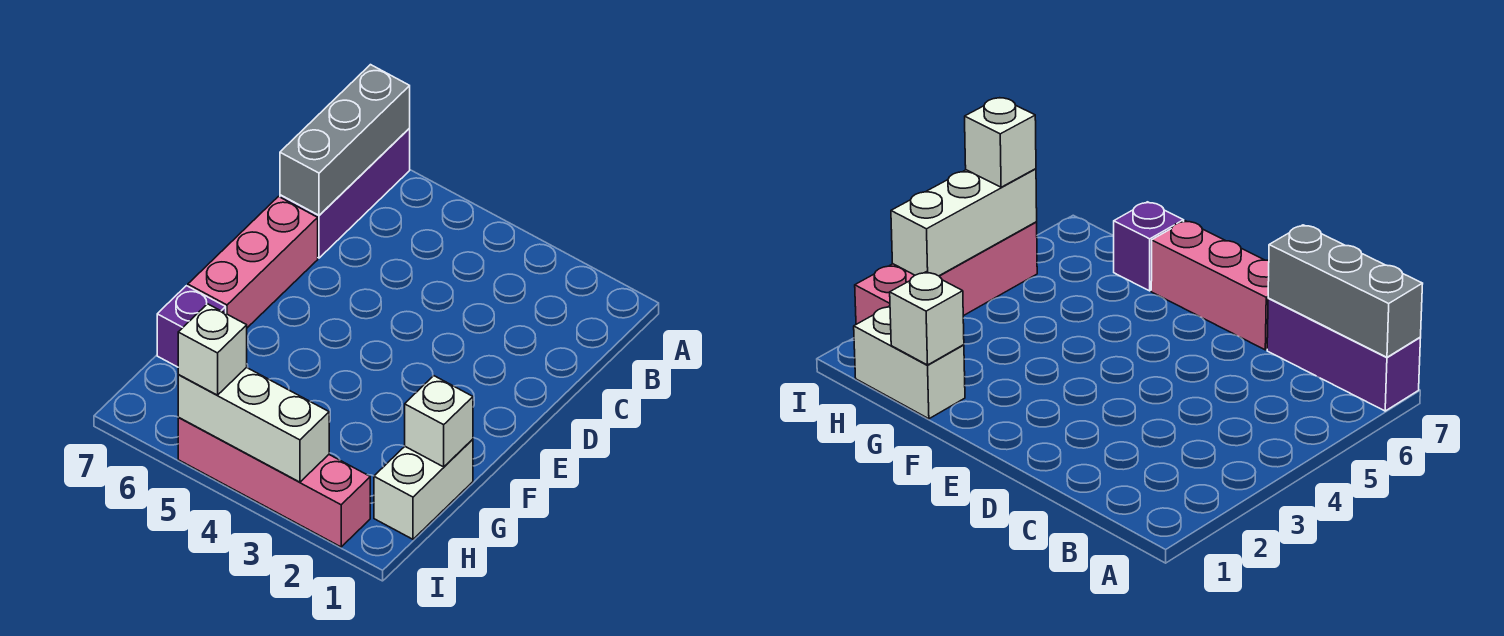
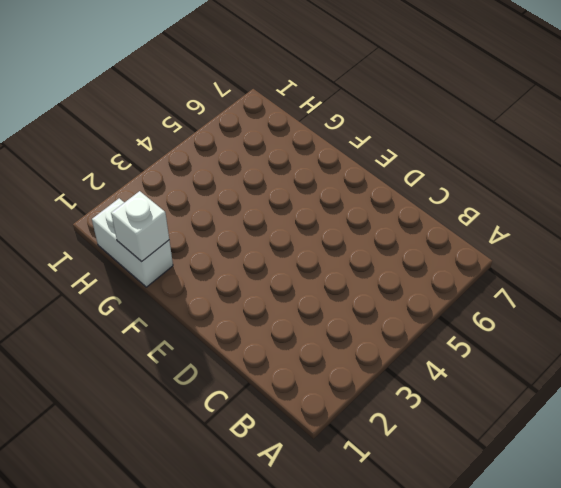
none -> purple brick A7:C7 level 1
none -> pink brick D7:F7 level 1

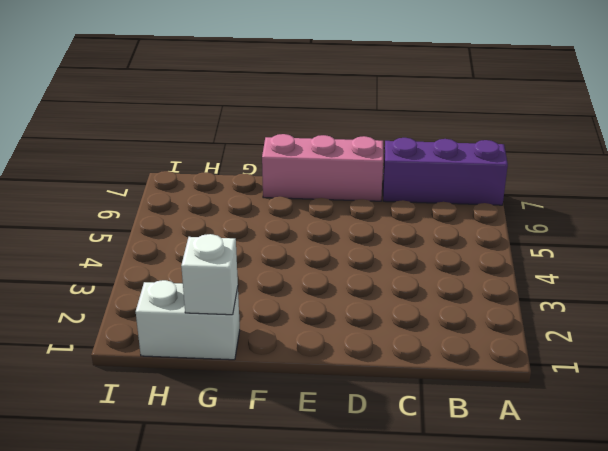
none -> purple brick G7 level 1
none -> pink brick I2:I5 level 1

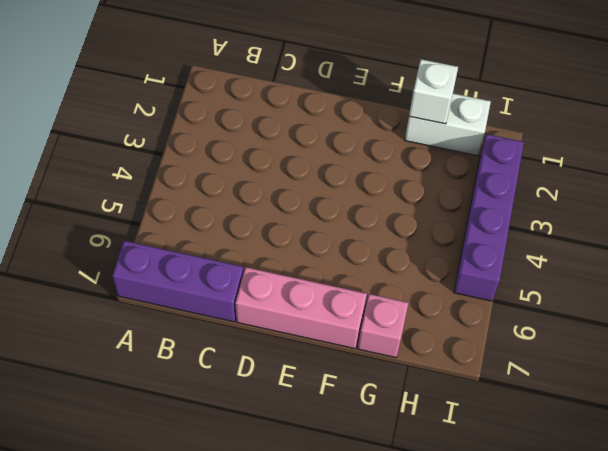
pink brick G7 level 1 -> purple brick G7 level 1
purple brick I2:I5 level 1 -> pink brick I2:I5 level 1
none -> grey brick A7:C7 level 2
none -> white brick I3:I5 level 2

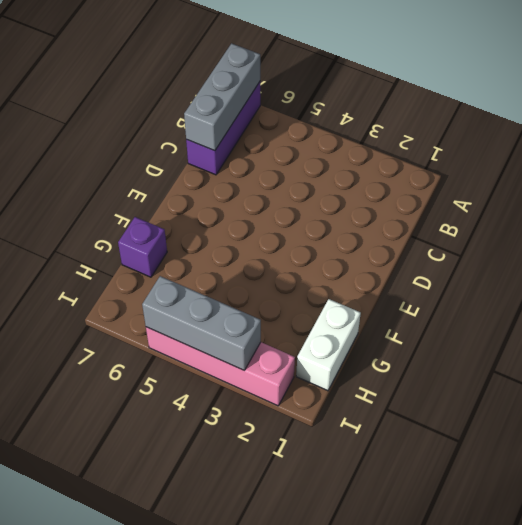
grey brick I3:I5 level 2 -> white brick I3:I5 level 2
none -> pink brick D7:F7 level 1
none -> white brick G1 level 2

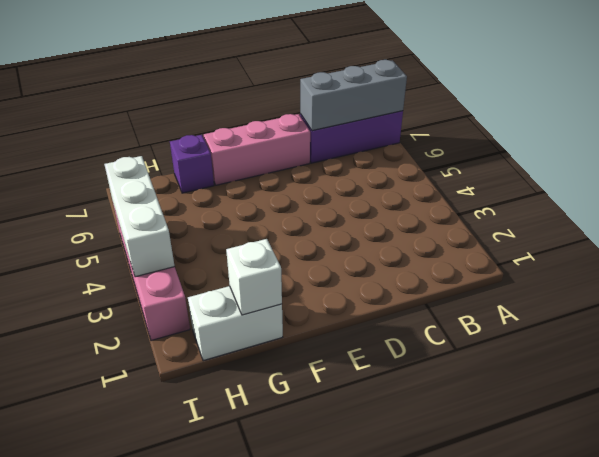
none -> white brick I5 level 3

